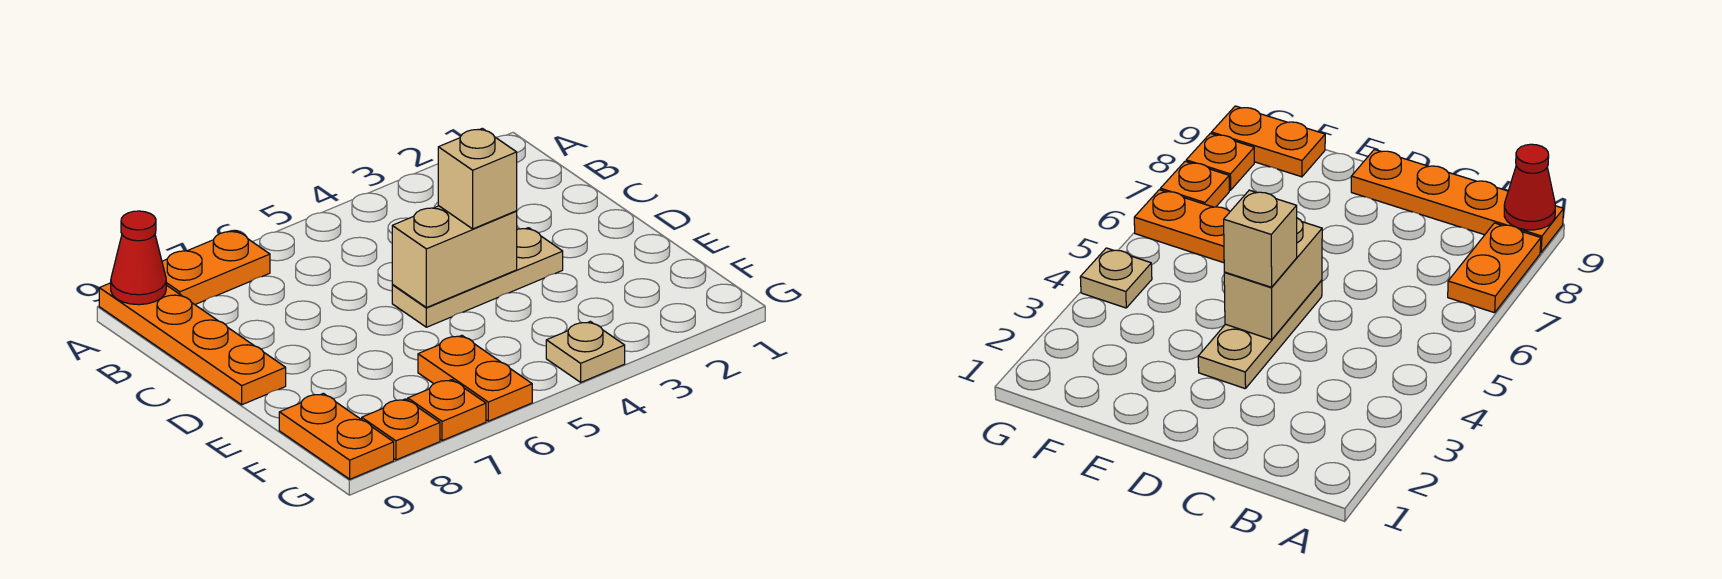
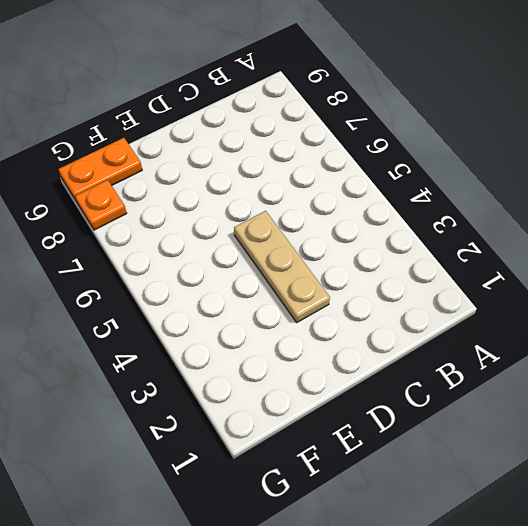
none -> orange plate A7:A8 level 1
none -> orange plate A9:D9 level 1

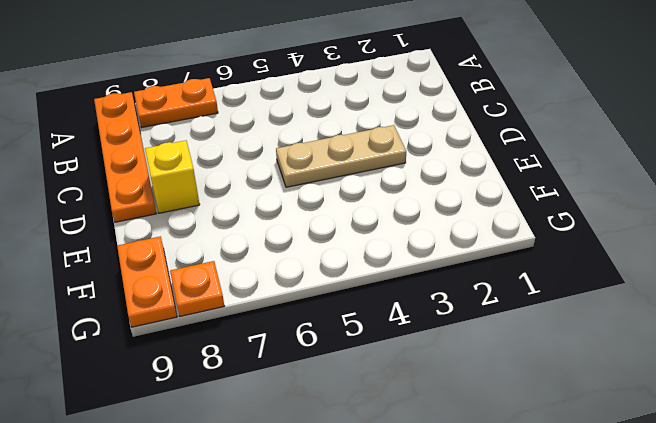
yellow brick D8 level 1 -> none
none -> orange plate F6:G6 level 1
none -> tan plate G4 level 1

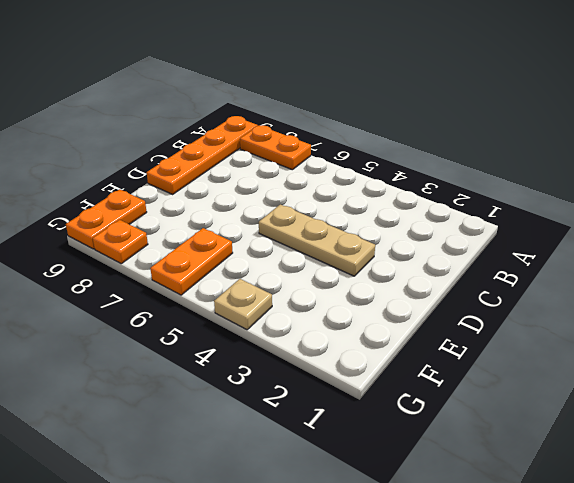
none -> orange plate G7 level 1
none -> red cone A9 level 2

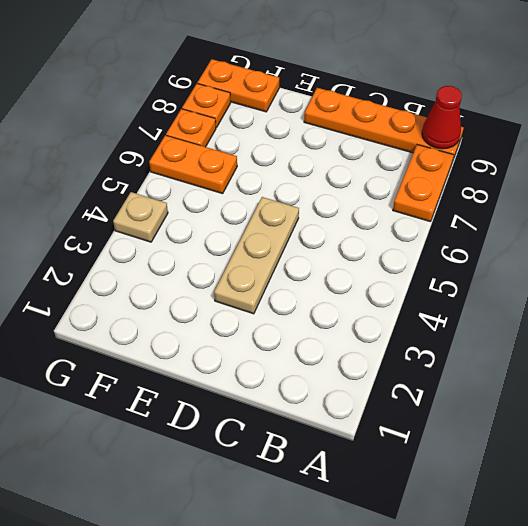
none -> tan brick D4:D5 level 2
none -> tan brick D4 level 3

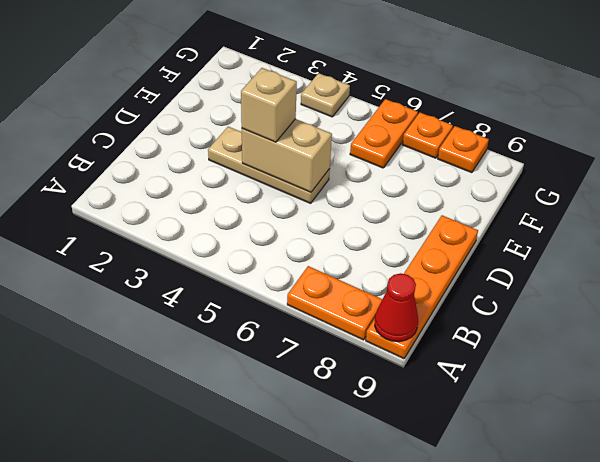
none -> orange plate F9:G9 level 1

